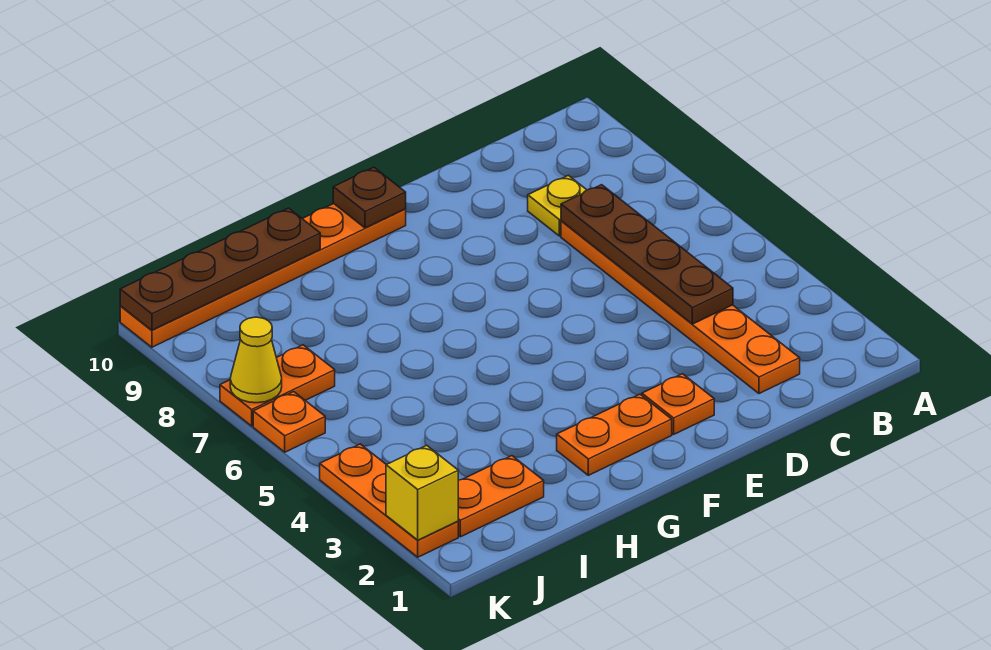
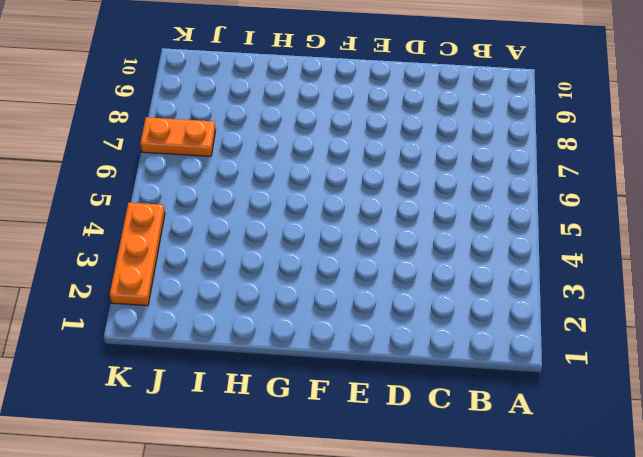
none -> orange plate C2:C7 level 1
none -> yellow plate C8 level 1
none -> orange plate E2 level 1

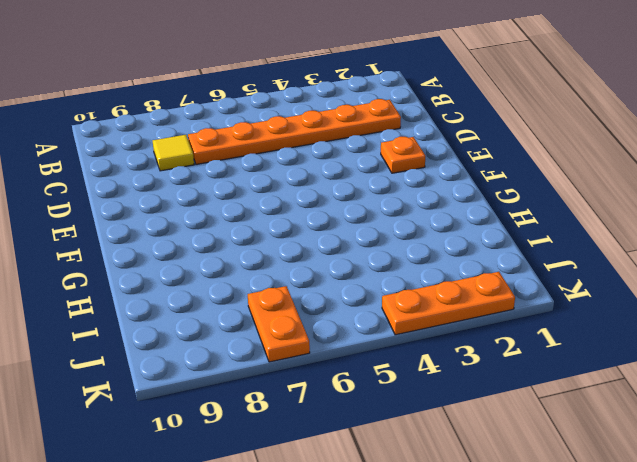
yellow tile C8 level 1 -> yellow plate C8 level 1
none -> orange plate F2:G2 level 1
none -> orange plate F10:K10 level 1
none -> orange plate I2:J2 level 1

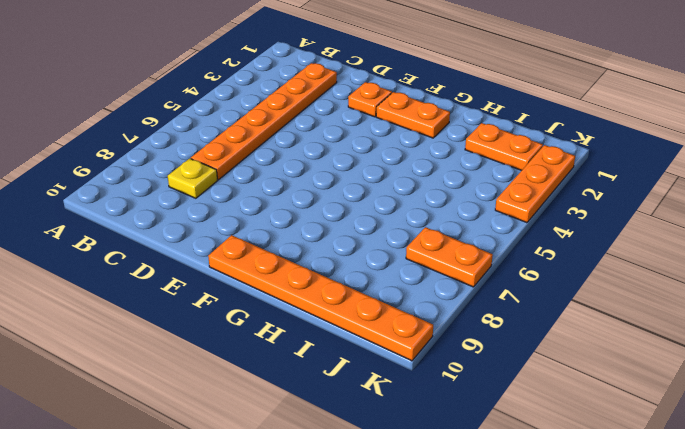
none -> orange plate K6 level 1
none -> brown plate C4:C7 level 2
none -> brown plate F10 level 2

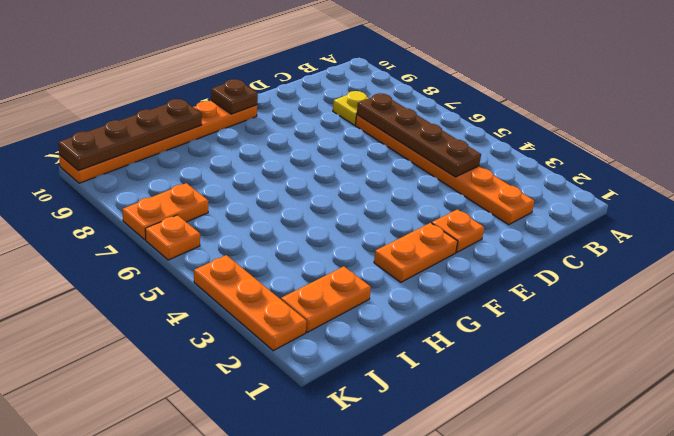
none -> yellow brick K2 level 2
none -> yellow cone K7 level 2

